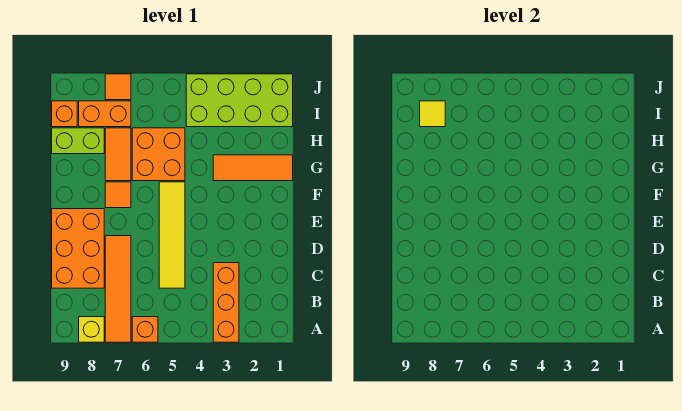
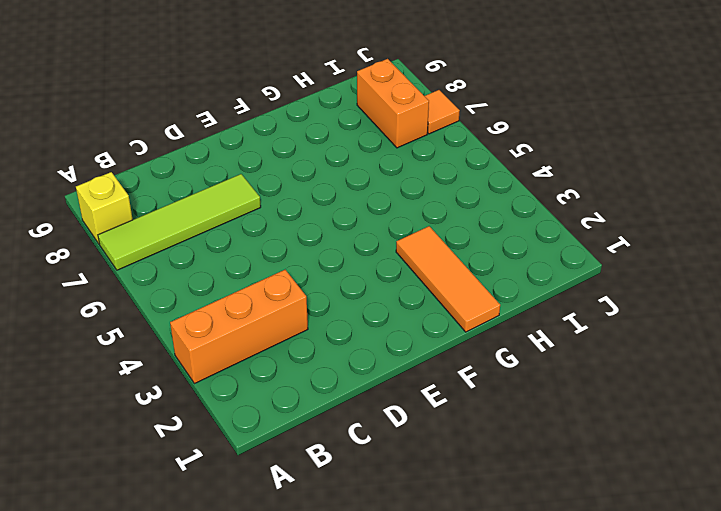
lime tile A7:D7 level 1 -> orange tile A7:D7 level 1
none -> orange brick A6 level 1
none -> yellow tile C5:F5 level 1
none -> orange brick C8:E9 level 1

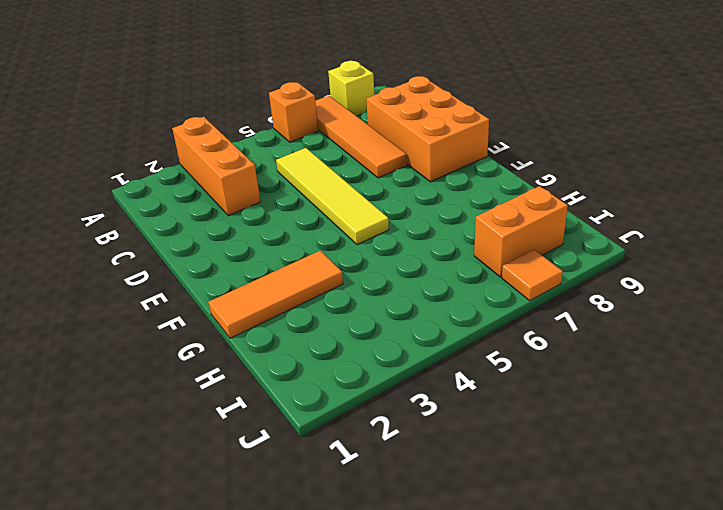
none -> orange tile F7 level 1
none -> orange brick G5:H6 level 1
none -> orange tile G7:H7 level 1

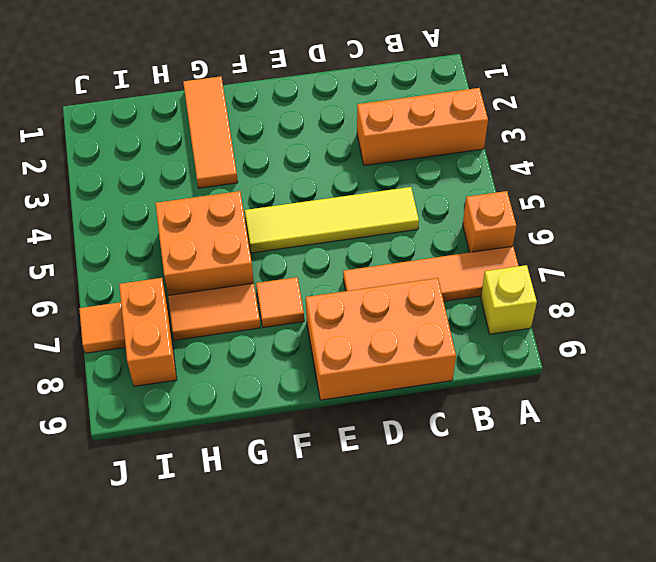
none -> lime brick H8:H9 level 1
none -> lime brick I1:J4 level 1
none -> orange brick I9 level 1

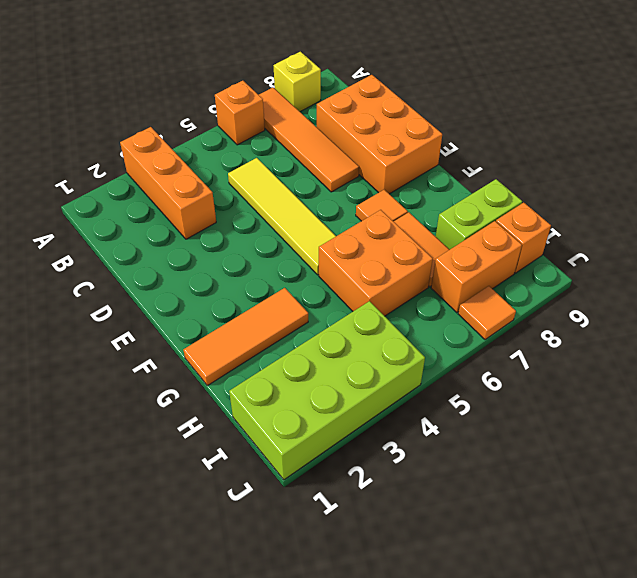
none -> yellow tile I8 level 2

